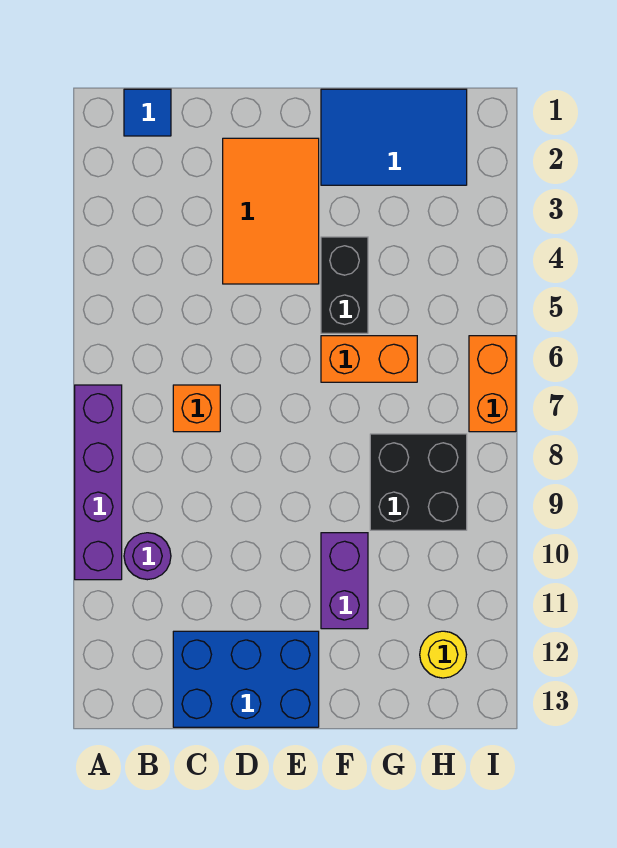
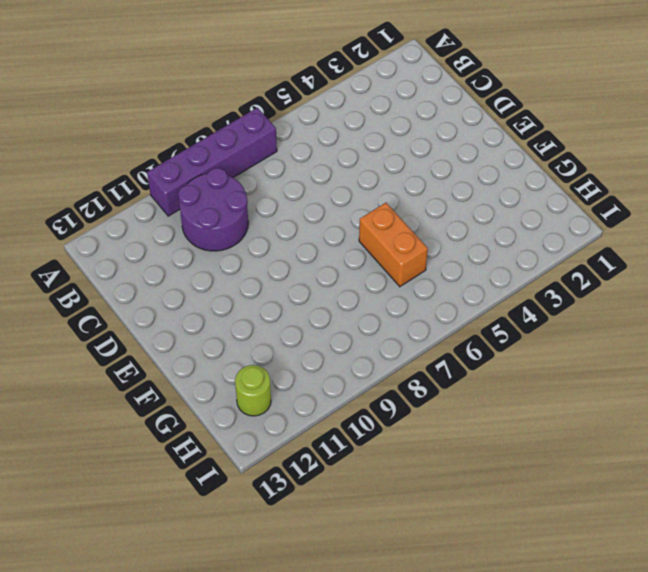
purple round brick B9:C10 level 1 -> purple round brick B10 level 1
lime round brick H12 level 1 -> yellow round brick H12 level 1
none -> blue tile B1 level 1
none -> orange brick C7 level 1
none -> blue brick C12:E13 level 1

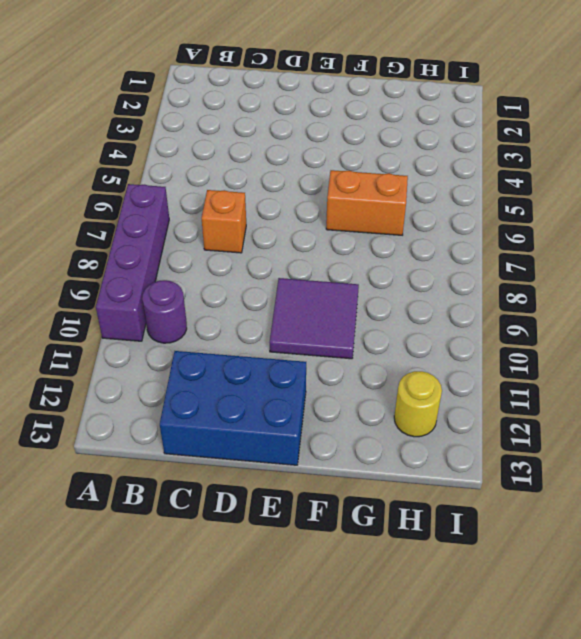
purple tile E9:F10 level 1 -> purple brick F10:F11 level 1
none -> blue tile B1 level 1
none -> orange tile D2:E4 level 1
none -> blue tile F1:H2 level 1

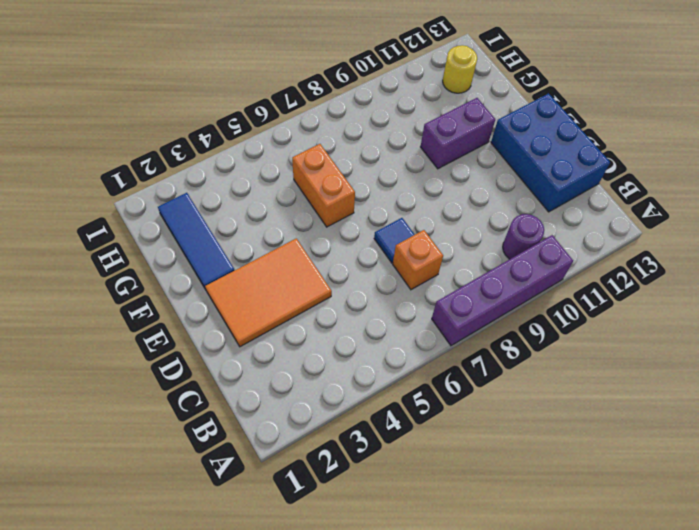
blue tile D7 level 1 -> blue tile B1 level 1
blue tile F2:H2 level 1 -> blue tile F1:H2 level 1
none -> black brick F4:F5 level 1
none -> black brick G8:H9 level 1
none -> orange brick I6:I7 level 1

